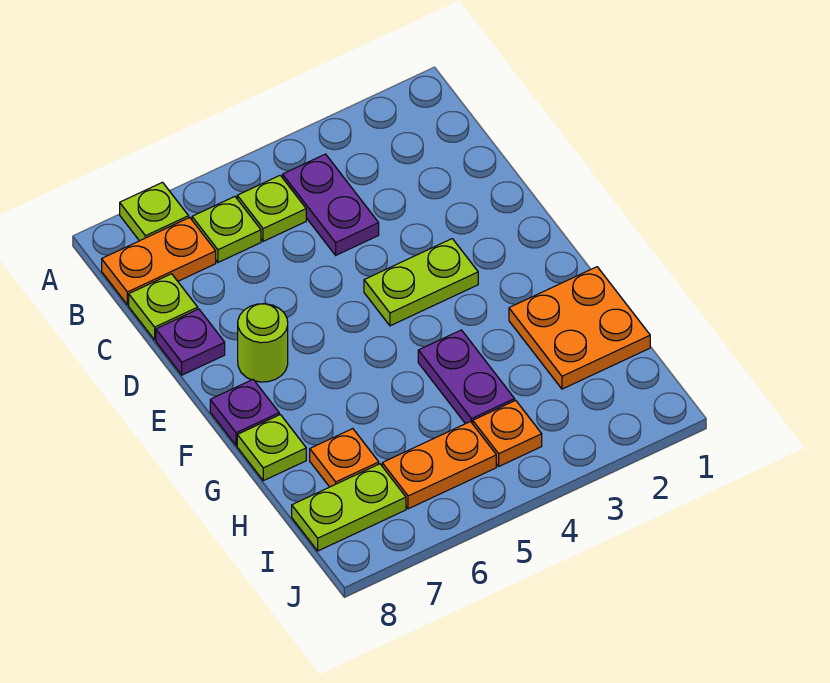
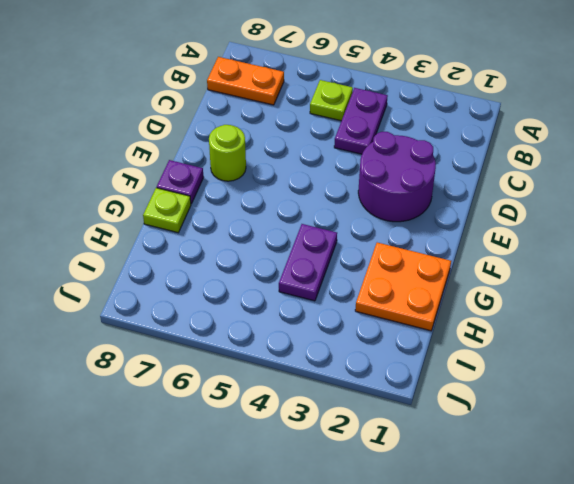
purple round brick D2:E3 level 1 -> lime plate E3:E4 level 1
none -> lime plate A7 level 1
none -> lime plate B6 level 1
none -> lime plate C8 level 1

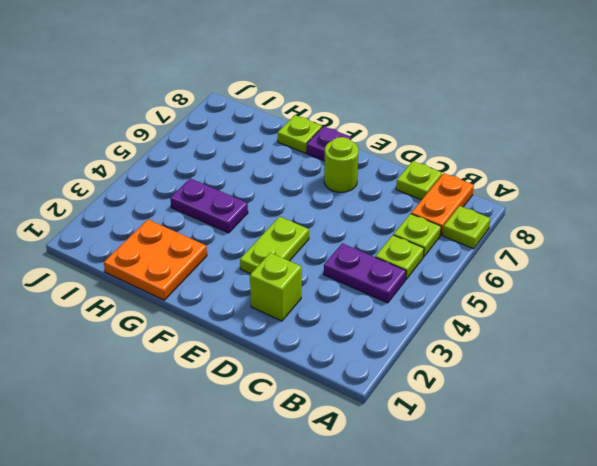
lime brick D2 level 1 -> none
none -> purple plate D8 level 1
none -> orange plate H7 level 1
none -> orange plate I4 level 1

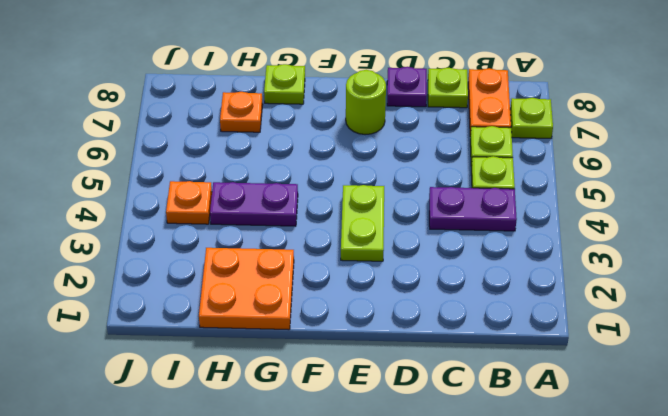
none -> purple plate F8 level 1
none -> orange plate I5:I6 level 1
none -> lime plate I7:I8 level 1

